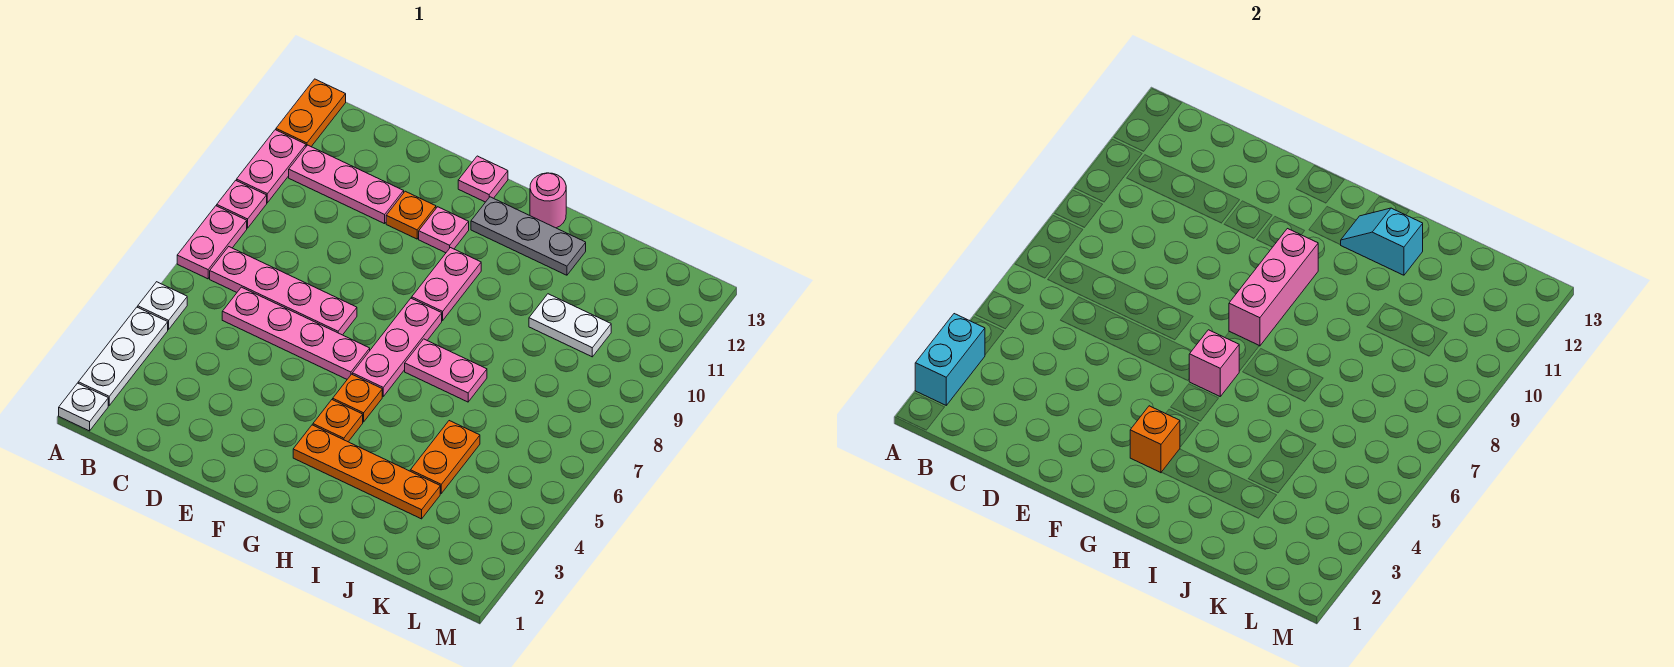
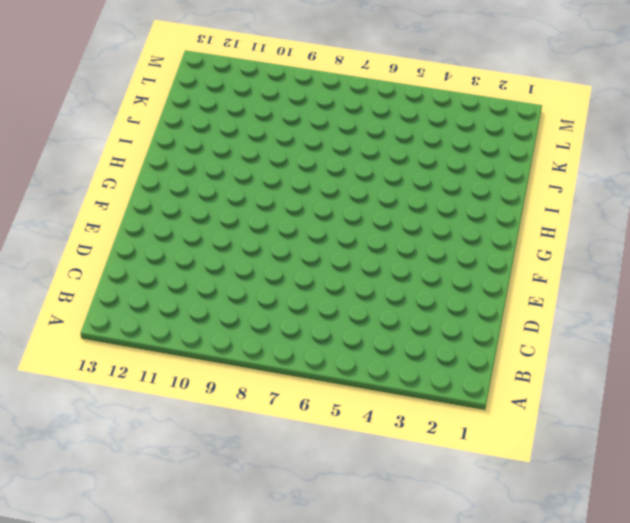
none -> white plate A1 level 1
none -> white plate A2:A4 level 1
none -> white plate A5 level 1

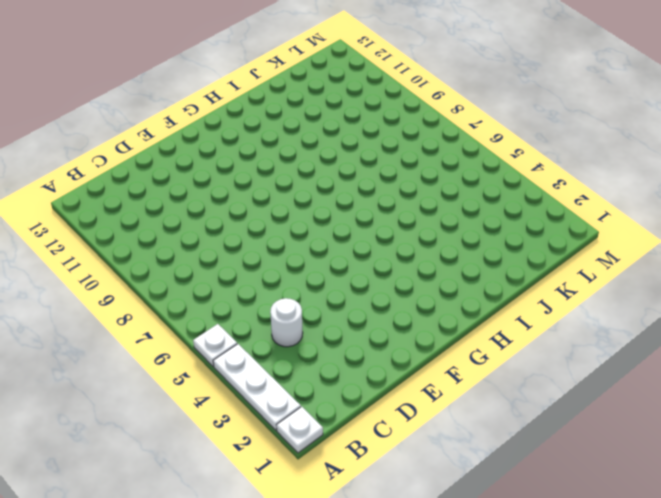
white round brick C4 level 1 -> none
none -> pink plate A7:A8 level 1
none -> pink plate A9 level 1
none -> pink plate A10:A11 level 1

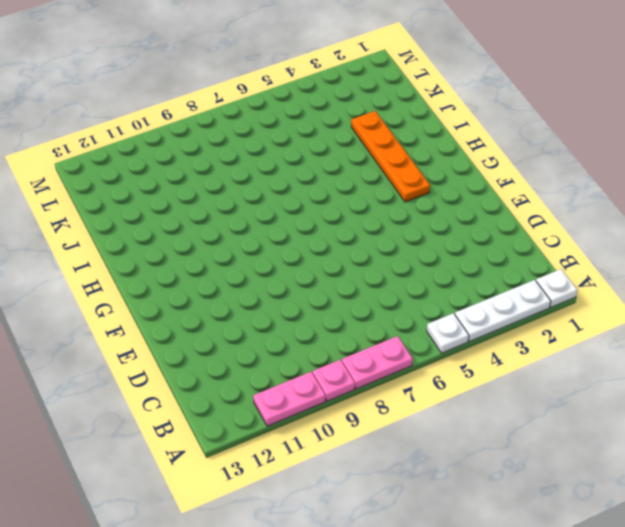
none -> orange plate A12:A13 level 1
none -> pink plate B7:E7 level 1
none -> pink plate B11:D11 level 1

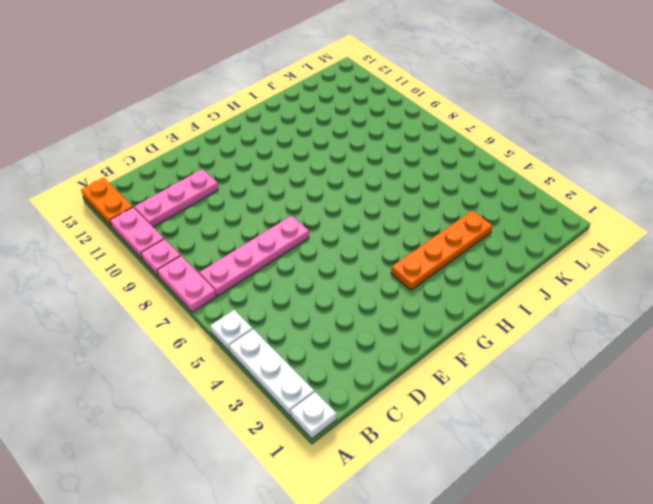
none -> pink plate C6:F6 level 1
none -> orange plate E11 level 1
none -> pink plate F11 level 1

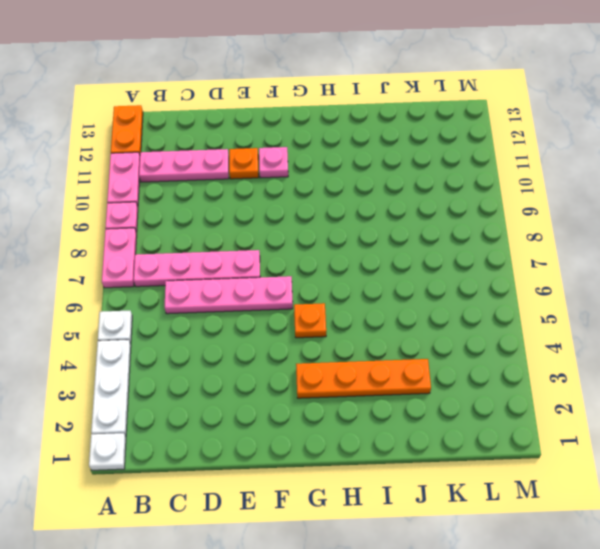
none -> pink plate F13 level 1
none -> orange plate G4 level 1
none -> pink plate G6:G8 level 1

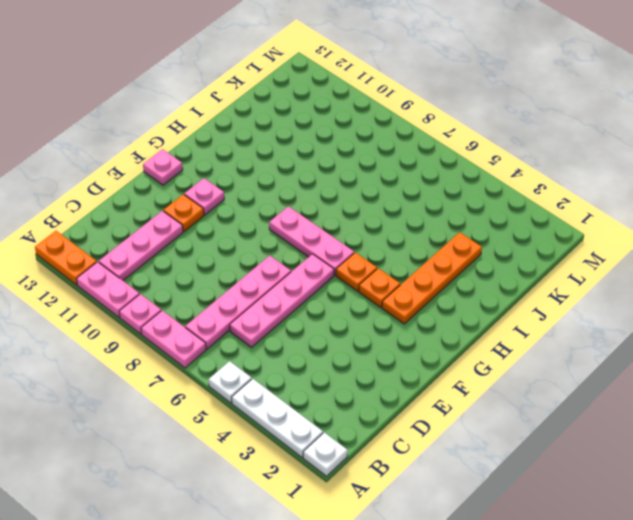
none -> pink plate G9:G10 level 1
none -> grey plate G12:I12 level 1
none -> pink plate H7:I7 level 1

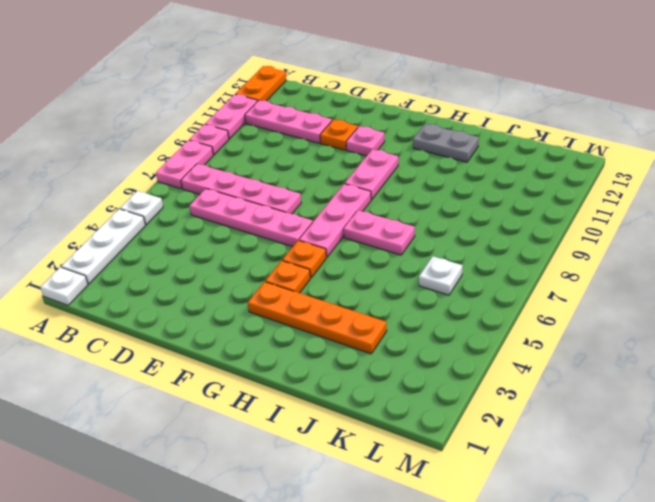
grey plate H12:I12 level 1 -> grey plate G12:I12 level 1
white plate K6 level 1 -> none
none -> pink plate F13 level 1
none -> pink round brick H13 level 1
none -> orange plate J4:J5 level 1

